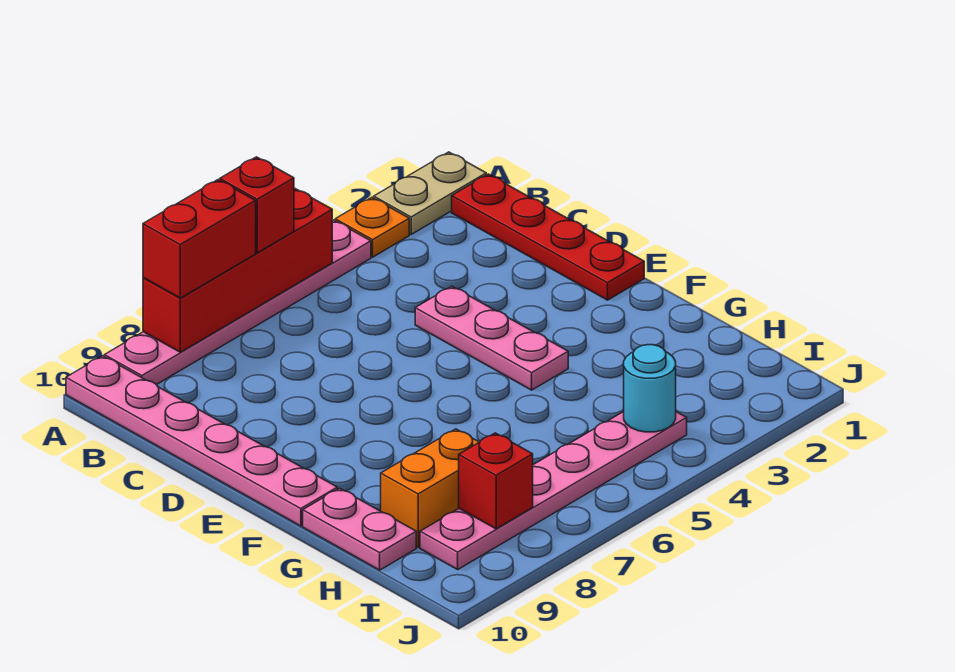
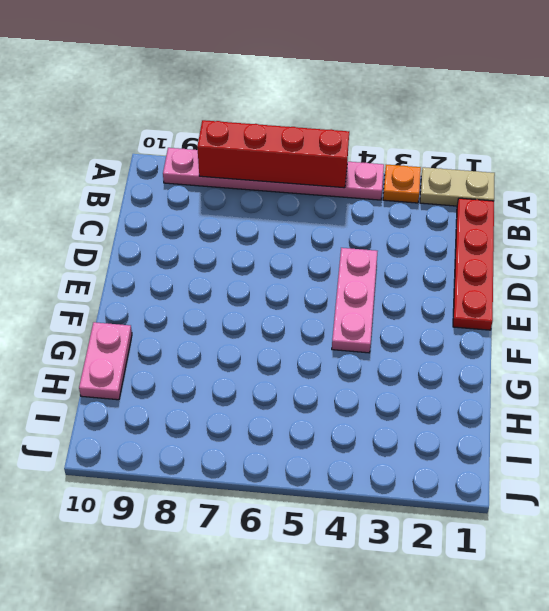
none -> pink plate A10:F10 level 1
none -> orange brick H8:H9 level 1
none -> pink plate I4:I9 level 1

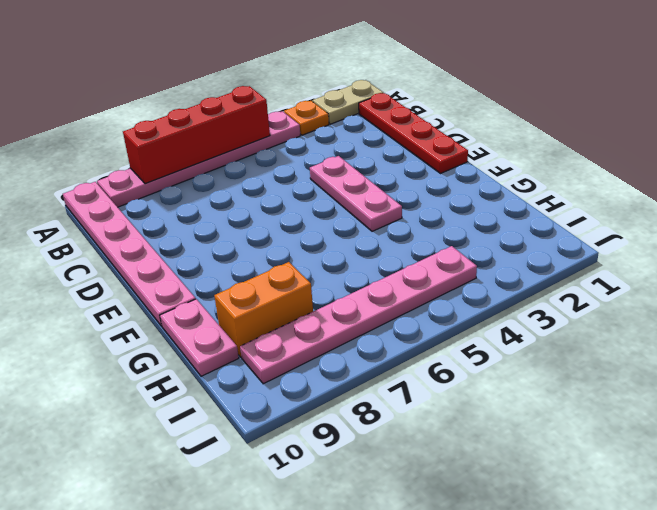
none -> cyan round brick I4 level 2
none -> red brick I8 level 2
none -> red brick A6 level 3

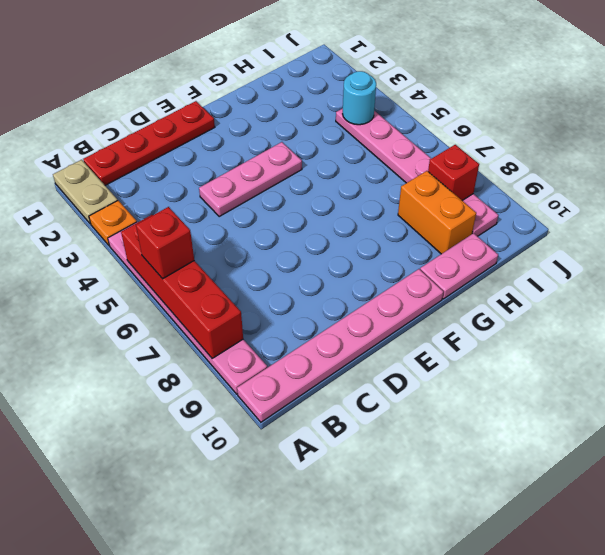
none -> red brick A7:A8 level 3

